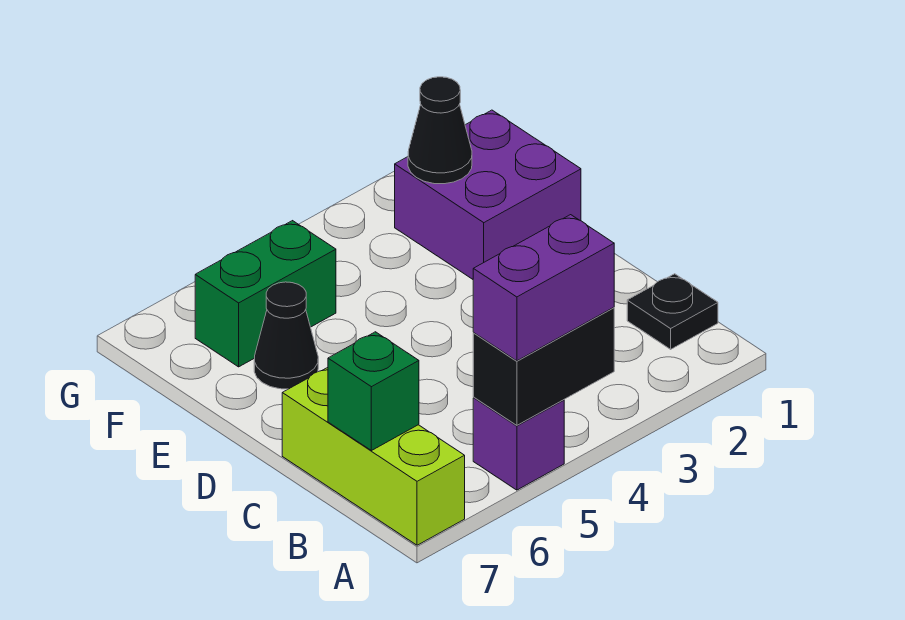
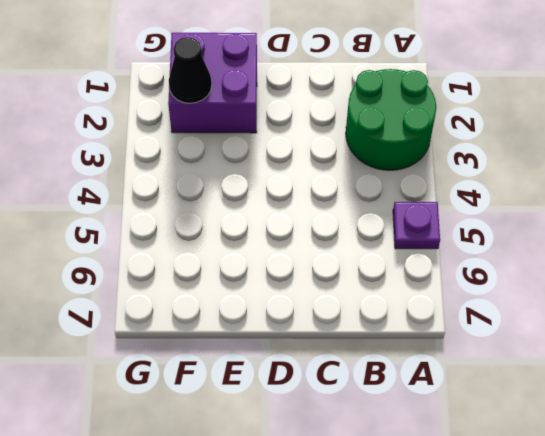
green round brick A2:B3 level 1 -> none
purple plate A5 level 1 -> purple brick A5 level 1
none -> lime brick A7:C7 level 1
none -> black plate B1 level 1

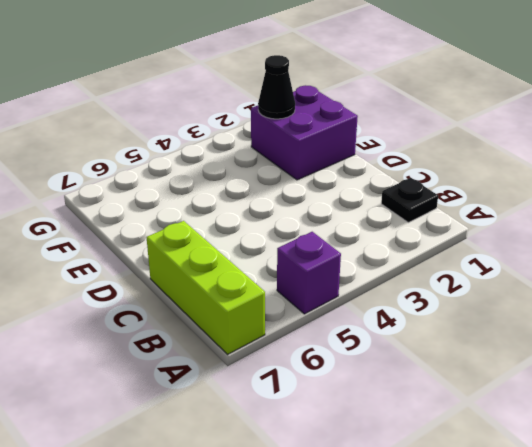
none -> black cone E6 level 1
none -> green brick F5:F6 level 1

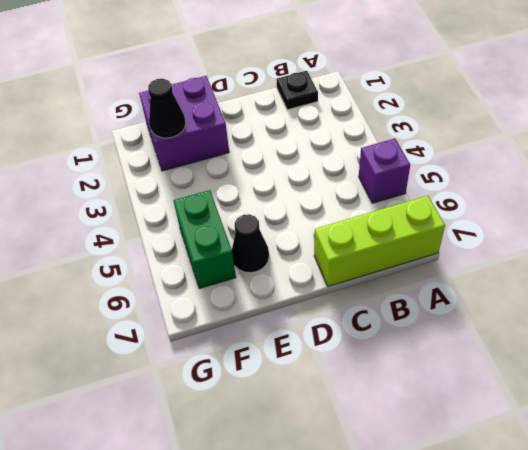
none -> black brick A4:A5 level 2
none -> green brick B7 level 2

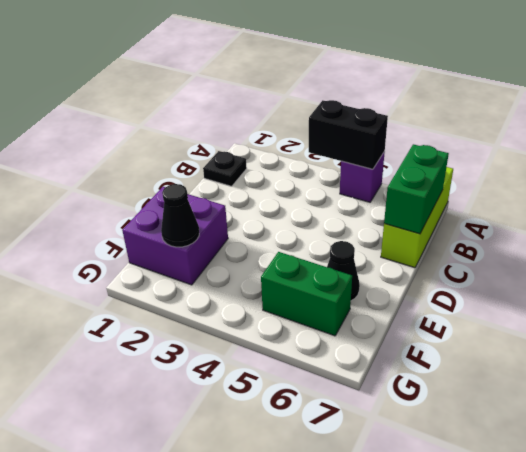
green brick B7:C7 level 2 -> green brick B7 level 2
none -> purple brick A4:A5 level 3

